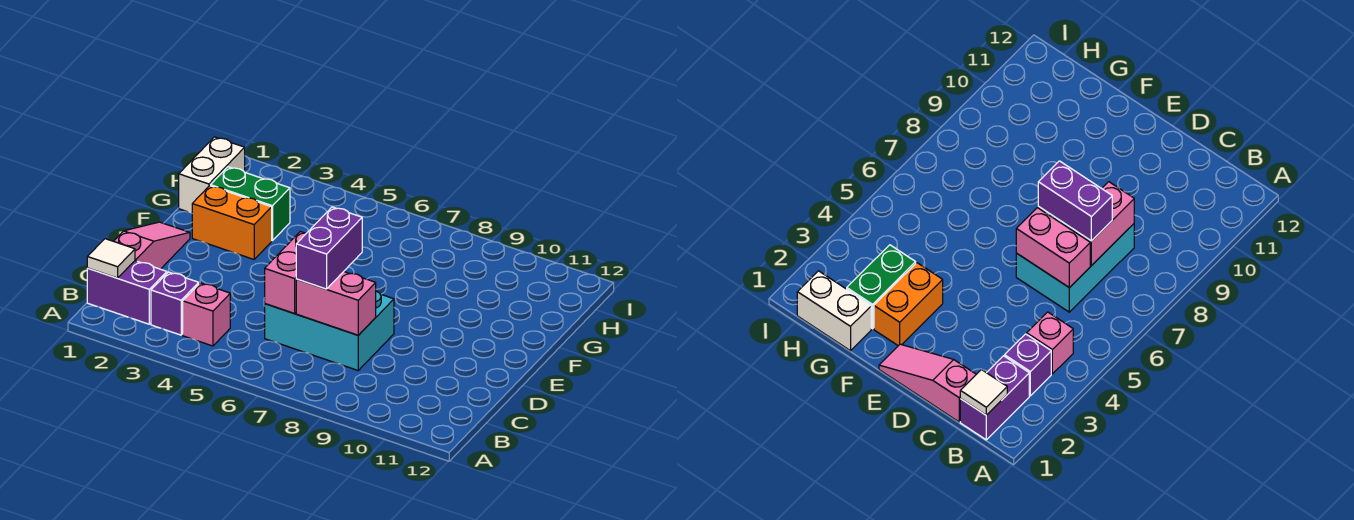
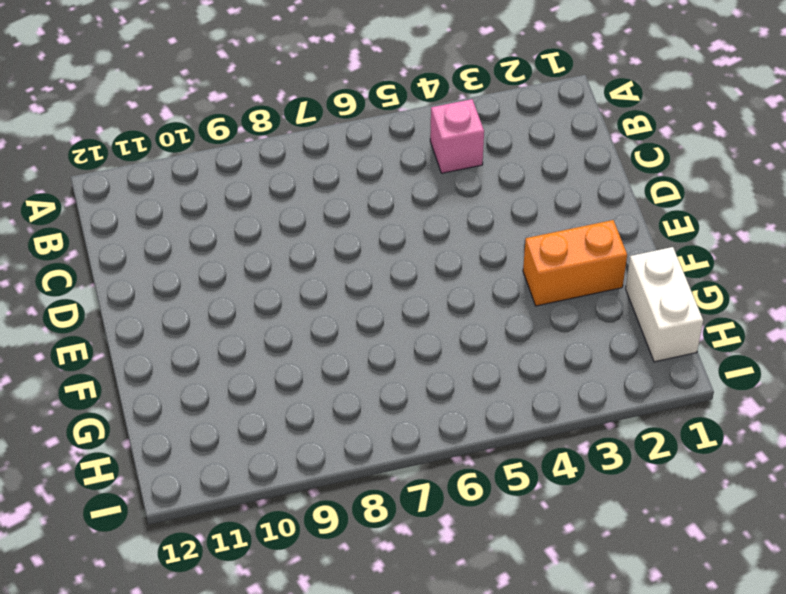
none -> purple brick B1:B2 level 1
none -> purple brick B3 level 1
none -> pink slope C1:E1 level 1 top C

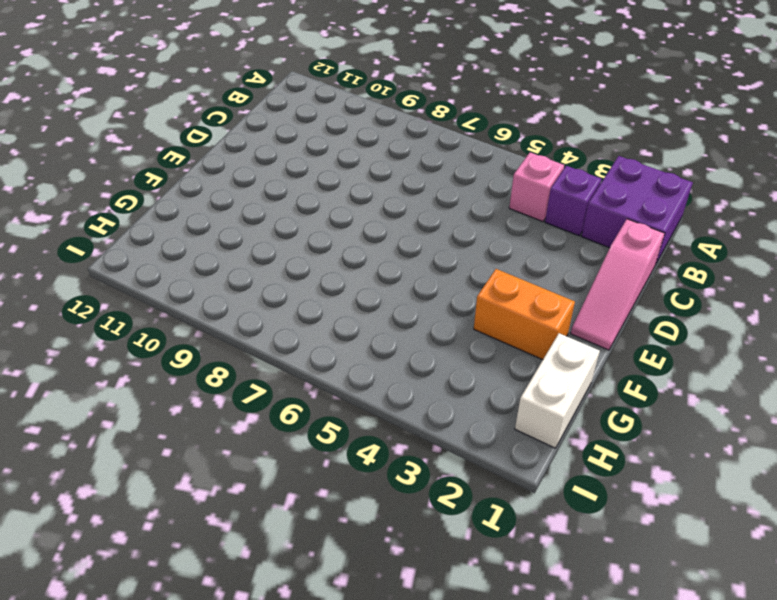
purple brick A1:B2 level 1 -> purple brick B1:B2 level 1
none -> cyan brick C6:D8 level 1
none -> green brick G2:G3 level 1
none -> white tile B1 level 2

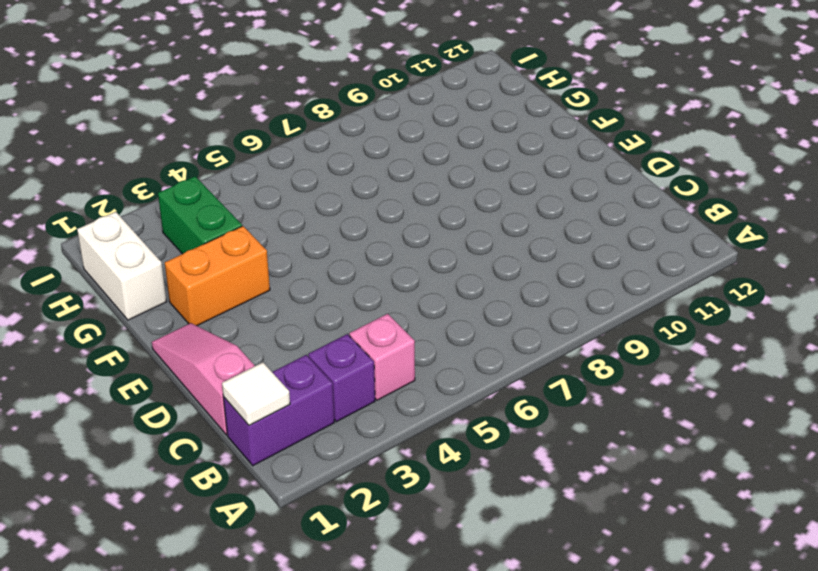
green brick G3:H3 level 1 -> green brick G2:G3 level 1
none -> cyan brick C6:D8 level 1
none -> pink brick C6:D6 level 2
none -> pink brick C7:C8 level 2

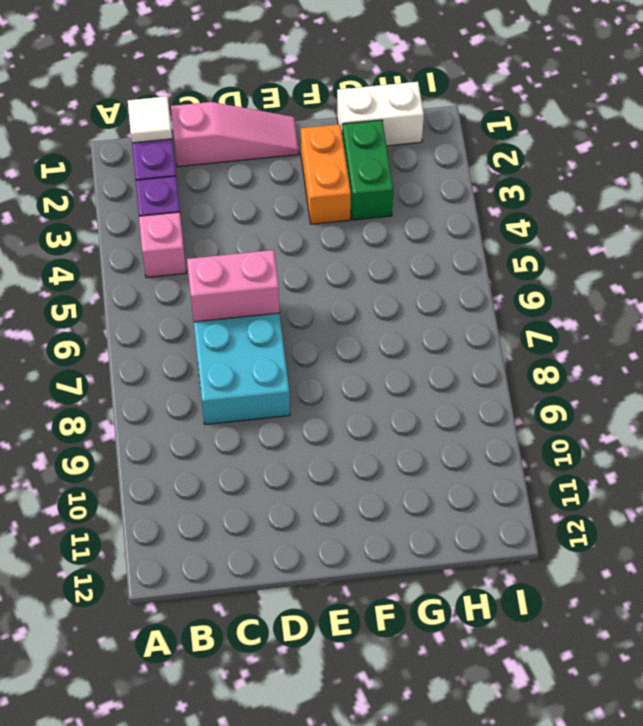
none -> pink brick C7:C8 level 2
none -> purple brick C7:D7 level 3

